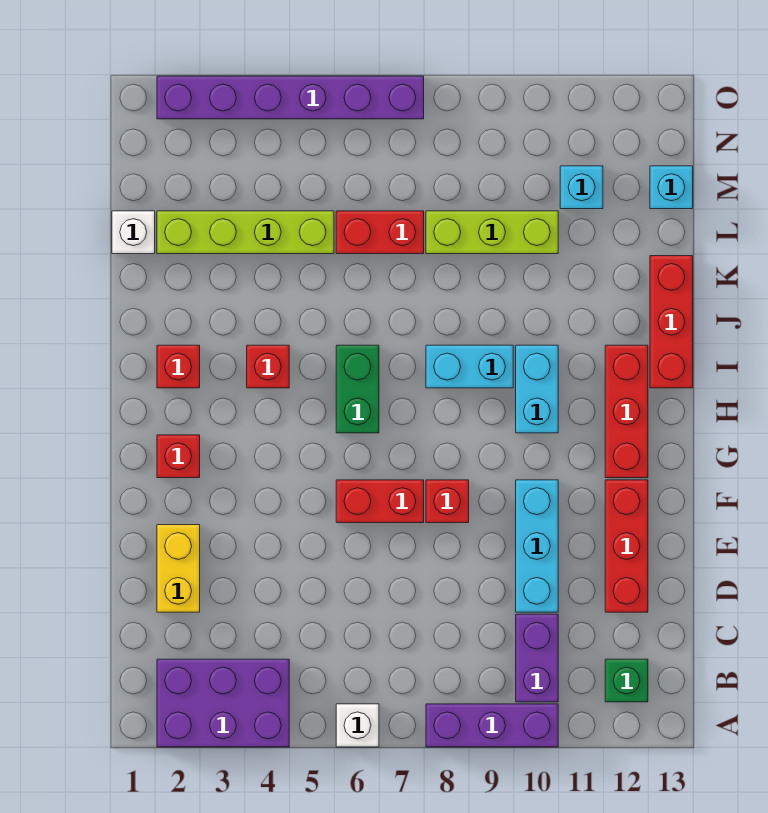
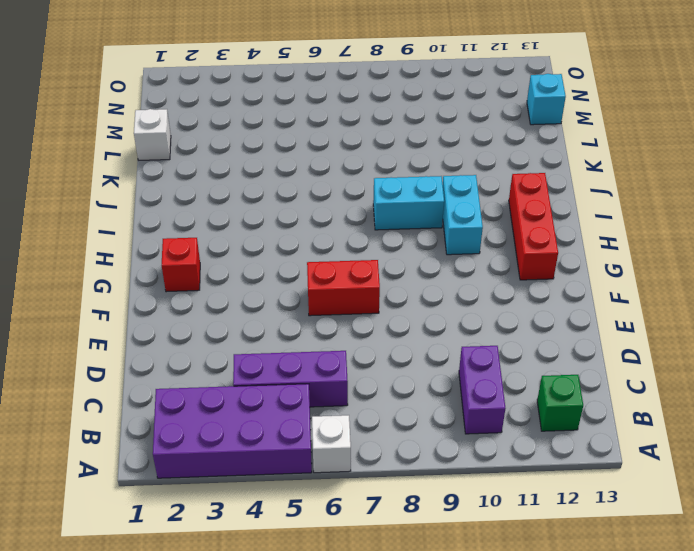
purple brick A2:B5 level 1 -> purple brick A2:B4 level 1
purple brick C4:C6 level 1 -> purple brick A8:A10 level 1
none -> yellow brick D2:E2 level 1
none -> cyan brick D10:F10 level 1
none -> red brick D12:F12 level 1

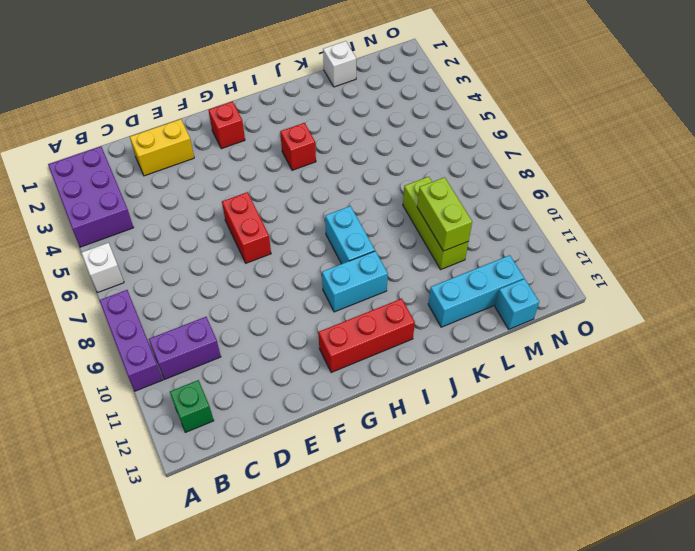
cyan brick K12:M12 level 1 -> cyan brick D10:F10 level 1
lime brick L9:L10 level 2 -> none
none -> red brick D12:F12 level 1
none -> red brick F8 level 1
none -> green brick H6:I6 level 1

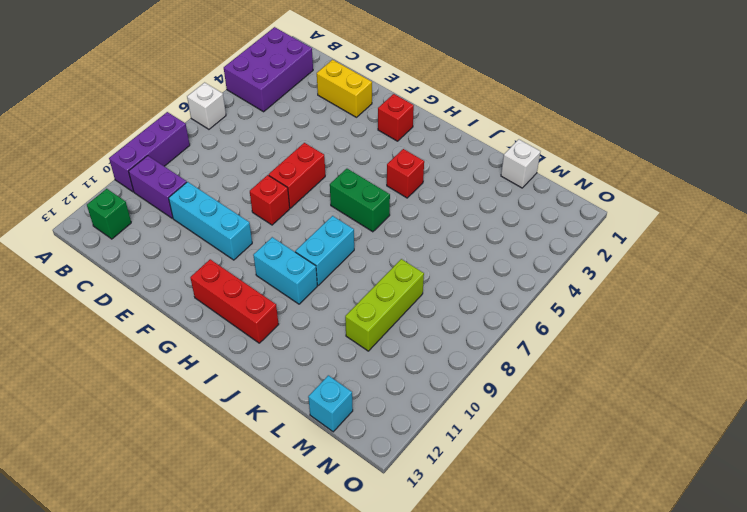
none -> red brick D12:F12 level 1
none -> red brick I2 level 1
none -> red brick I13:K13 level 1

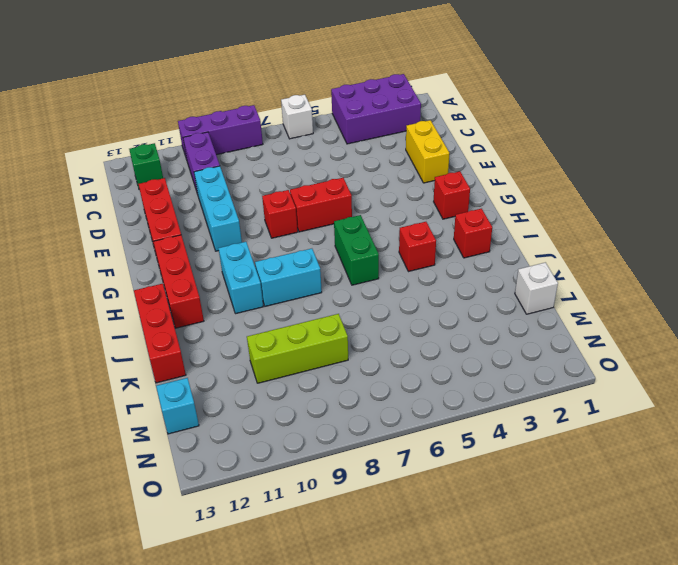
none -> lime brick L2:L5 level 1
none -> red brick L6:L7 level 1
none -> cyan brick M11 level 1

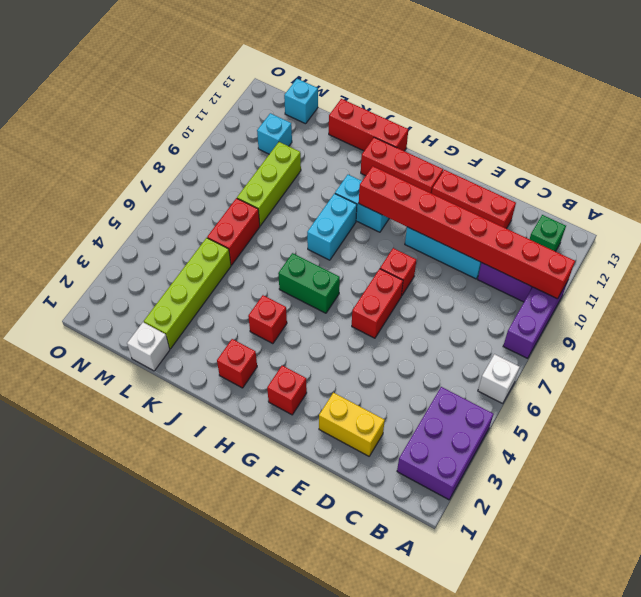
red brick A10:H10 level 2 -> none
none -> purple brick O2:O7 level 1

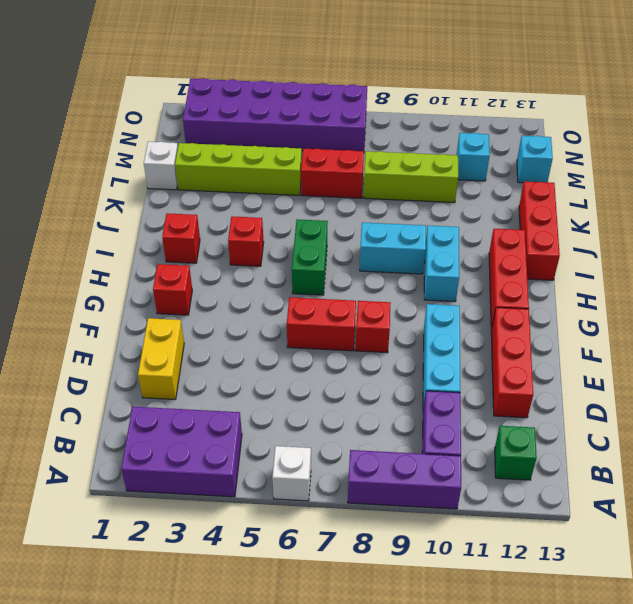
purple brick N2:O7 level 1 -> purple brick O2:O7 level 1

